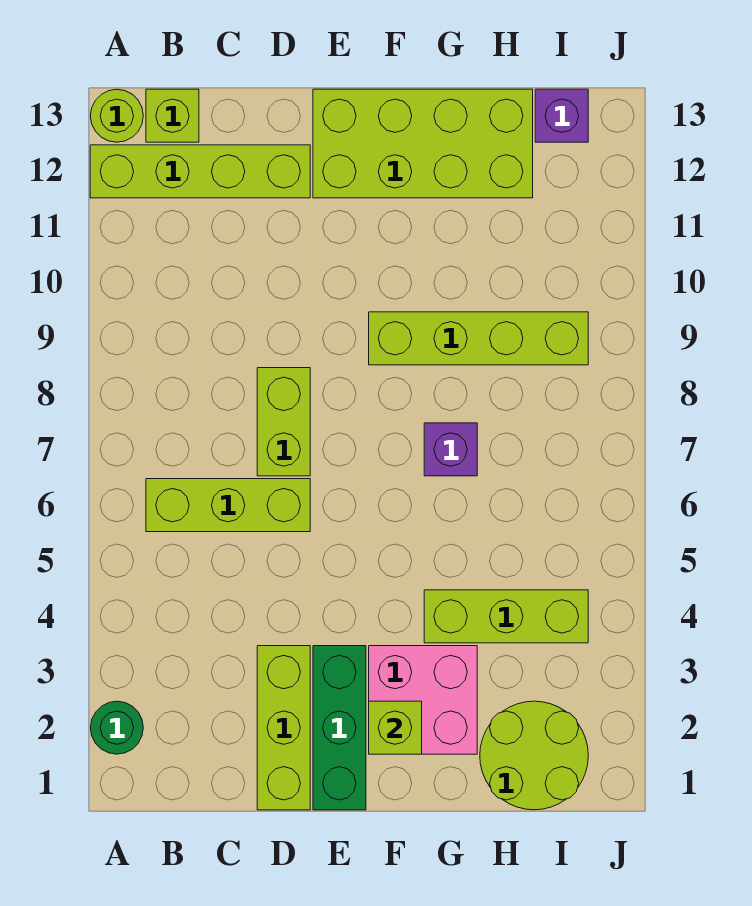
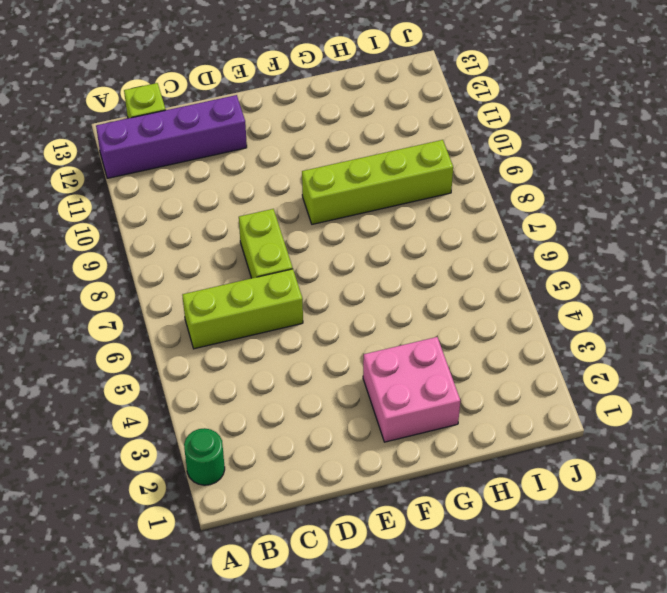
purple brick A12:D12 level 1 -> lime brick A12:D12 level 1
none -> lime round brick A13 level 1
none -> lime brick D1:D3 level 1
none -> green brick E1:E3 level 1

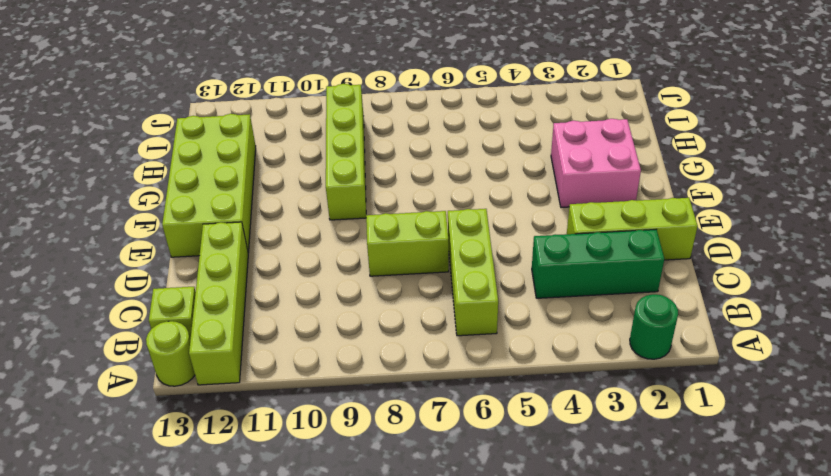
green brick C2:C4 level 1 -> green brick E1:E3 level 1
none -> lime brick G4:I4 level 1
none -> purple brick G7 level 1
none -> lime round brick H1:I2 level 1

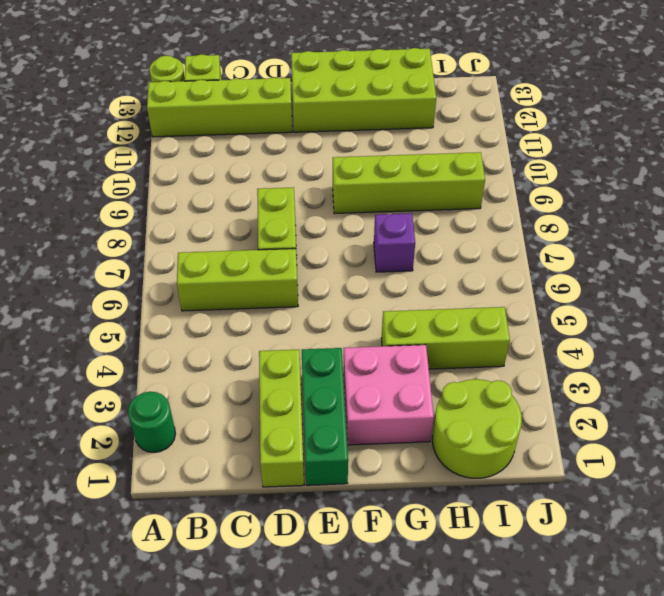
none -> purple brick I13 level 1
none -> lime brick F2 level 2

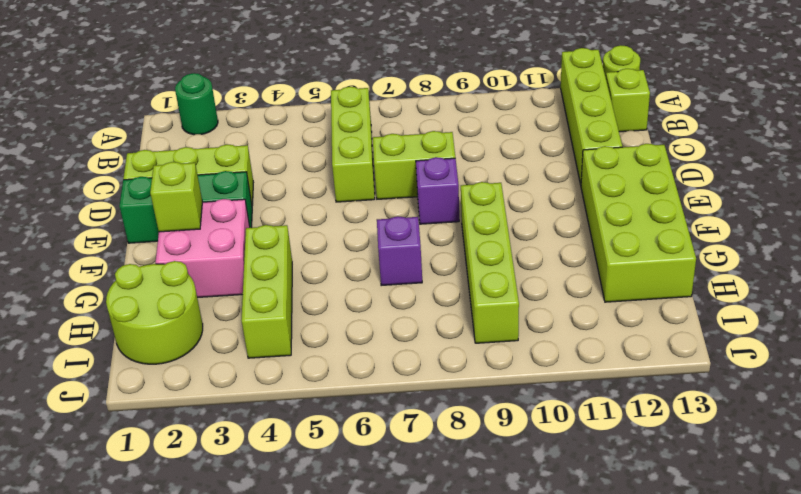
purple brick E8 level 1 -> purple brick I13 level 1

